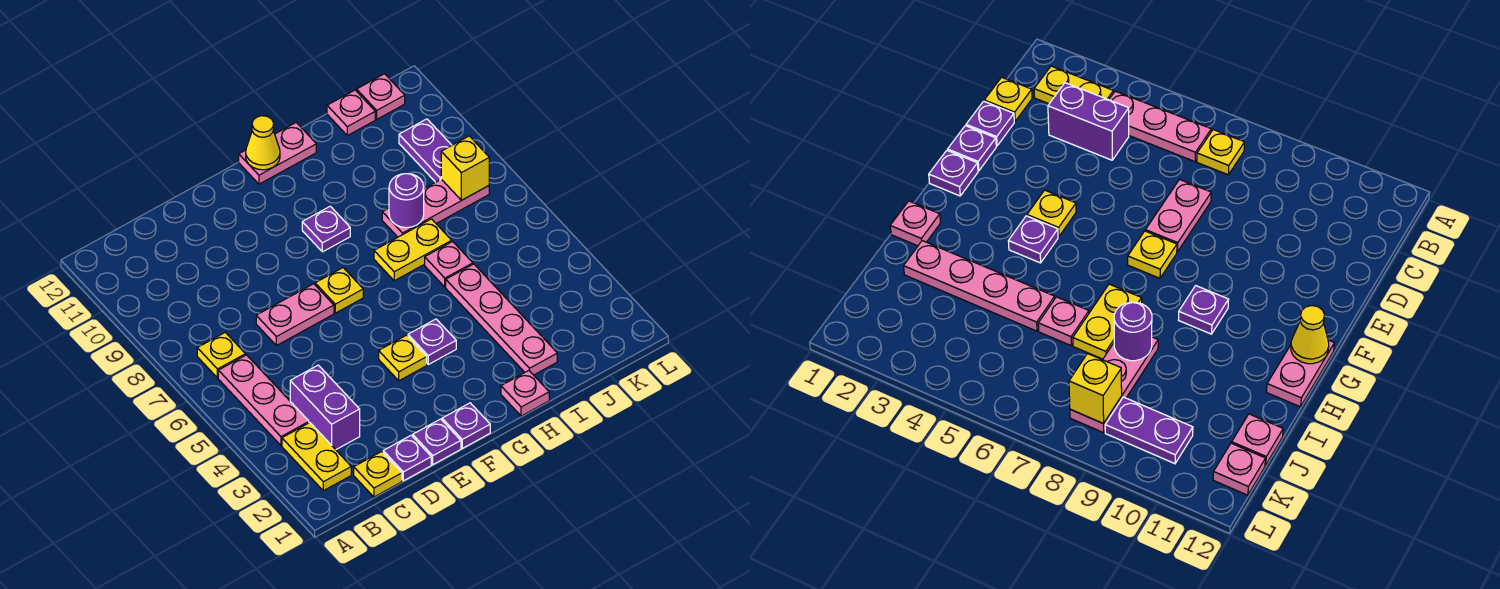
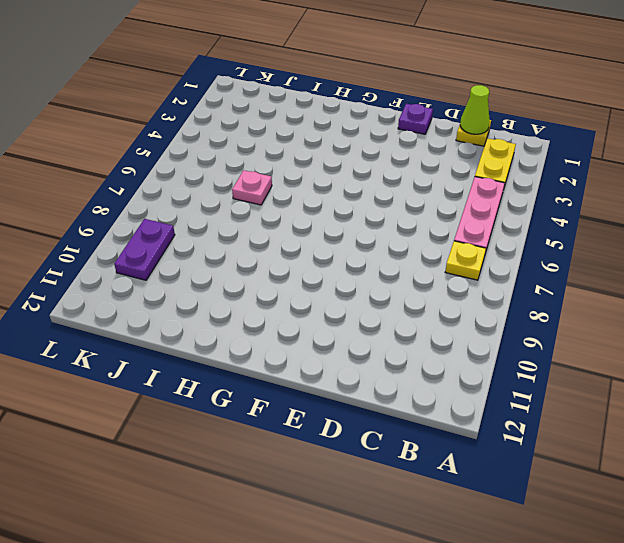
lime cone C1 level 2 -> none
none -> purple brick C3:C4 level 1
none -> purple plate D1 level 1
none -> pink plate D7:E7 level 1

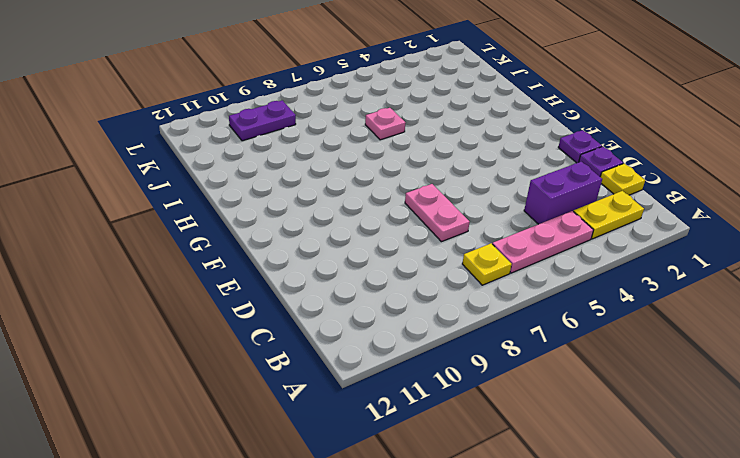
none -> purple plate F1 level 1
none -> yellow plate F4 level 1
none -> yellow plate F7 level 1

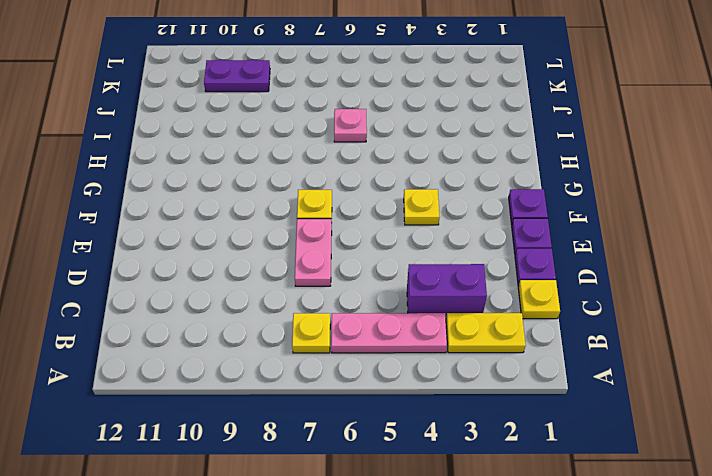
none -> purple plate G4 level 1
none -> purple plate G9 level 1
none -> pink plate G12:H12 level 1

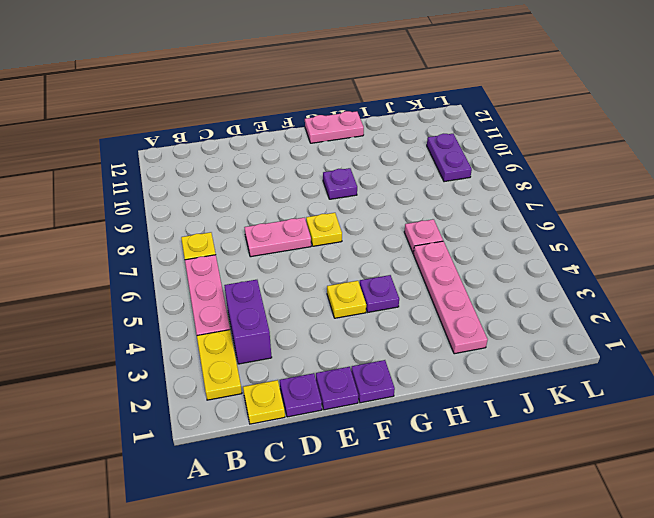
none -> pink plate H1 level 1
none -> yellow plate H7:I7 level 1
none -> pink plate I8:K8 level 1

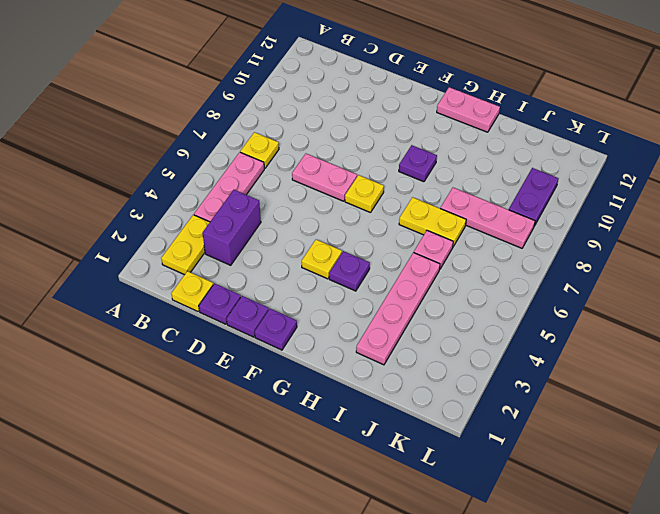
none -> pink plate H1 level 1
none -> pink plate J12 level 1
none -> pink plate K12 level 1

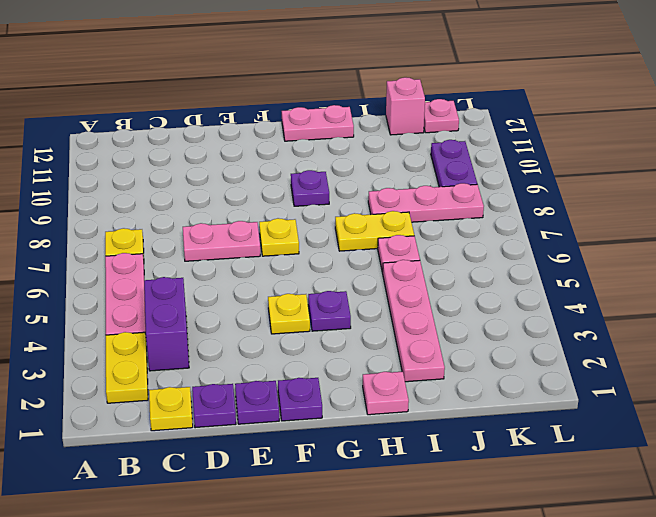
pink brick J12 level 1 -> pink plate J12 level 1
none -> yellow cone G12 level 2
none -> purple round brick I8 level 2
none -> yellow brick K8 level 2

